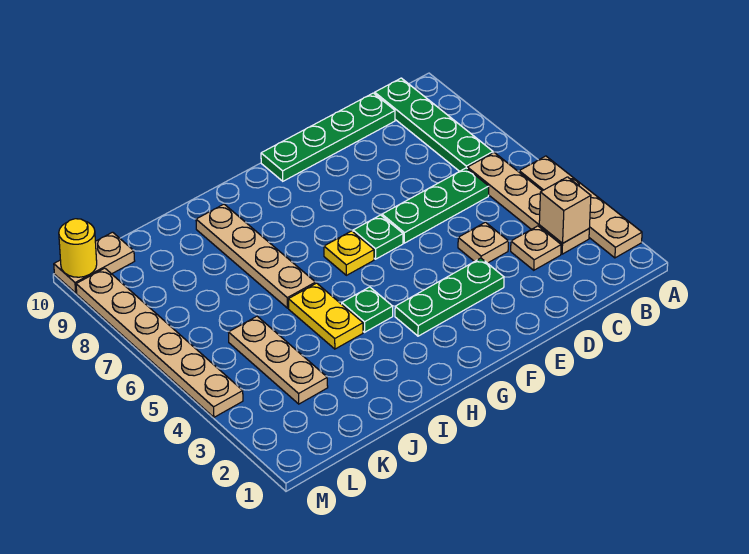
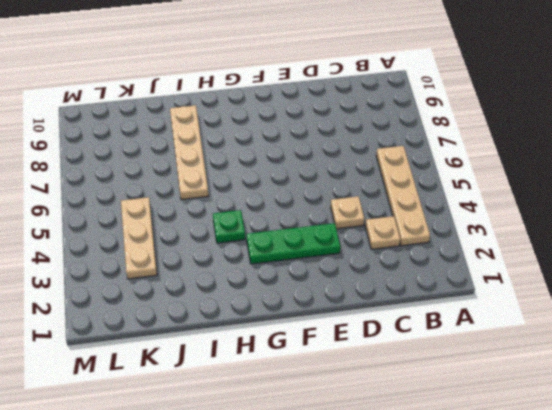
none -> tan plate A2:A5 level 1
none -> green plate B7:B10 level 1
none -> green plate C6:E6 level 1

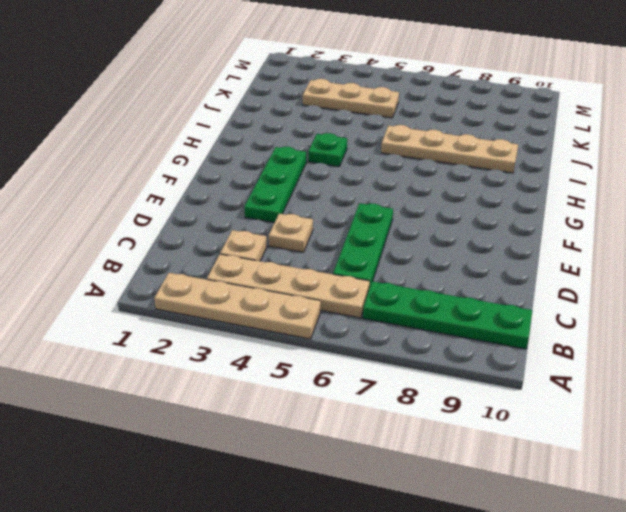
none -> green plate C10:F10 level 1
none -> green plate F6 level 1
none -> yellow plate G6 level 1

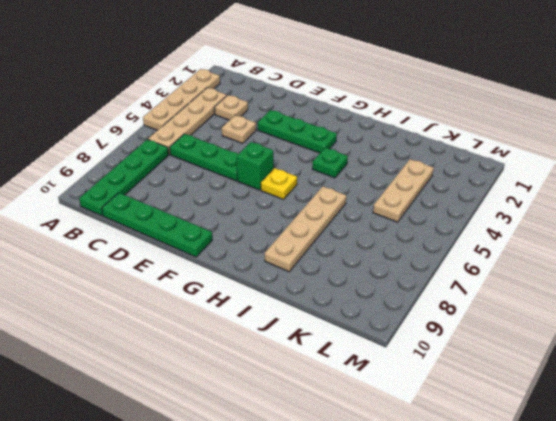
green brick F6 level 1 -> green plate F6 level 1
none -> yellow plate I4:I5 level 1
none -> tan plate L10:M10 level 1
none -> tan plate M4:M9 level 1

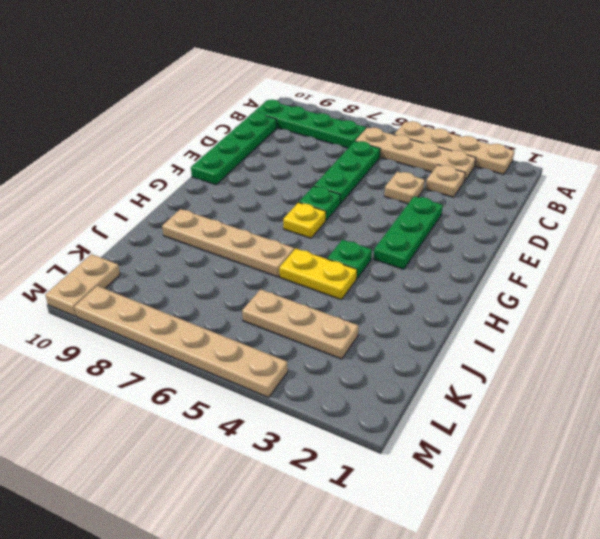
none -> tan brick B3 level 2
none -> yellow round brick M10 level 2

